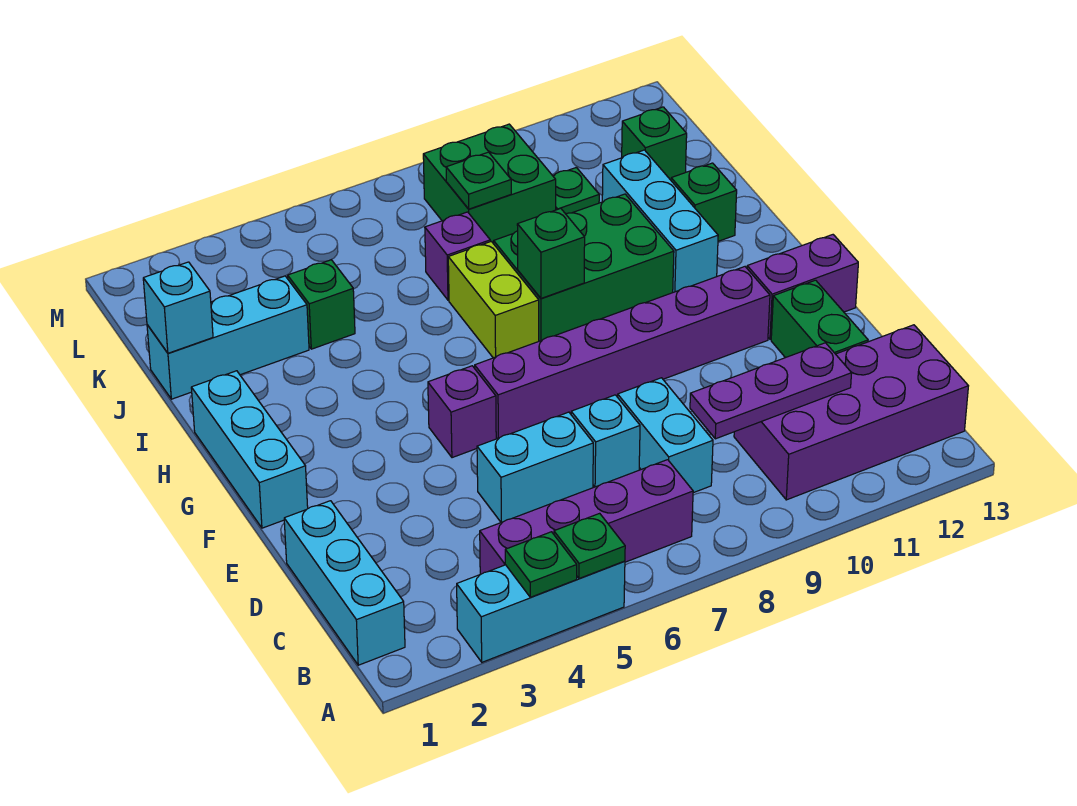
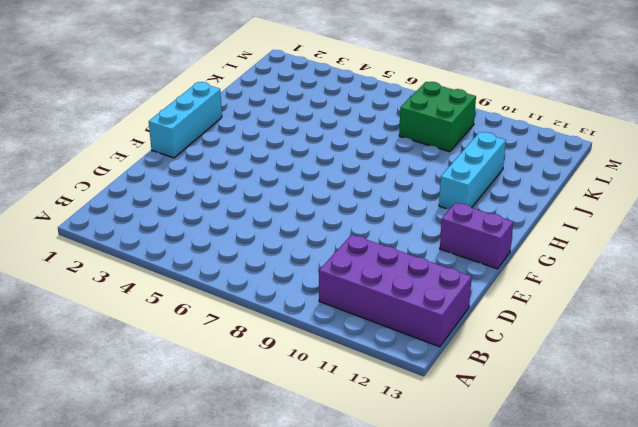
none -> cyan brick A3:A5 level 1
none -> cyan brick B1:D1 level 1
none -> purple brick B4:B7 level 1

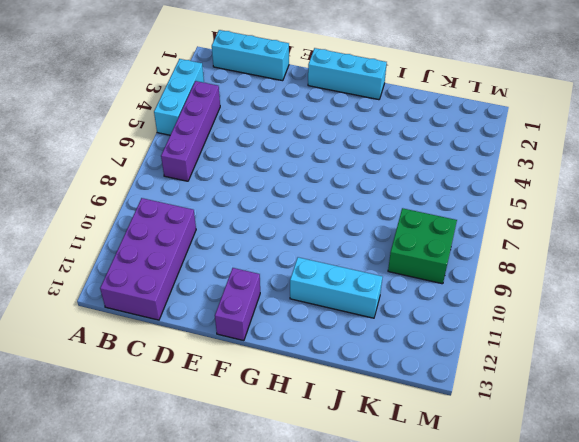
none -> cyan brick C8:D8 level 1
none -> cyan brick D5:D6 level 1
none -> cyan brick D7 level 1

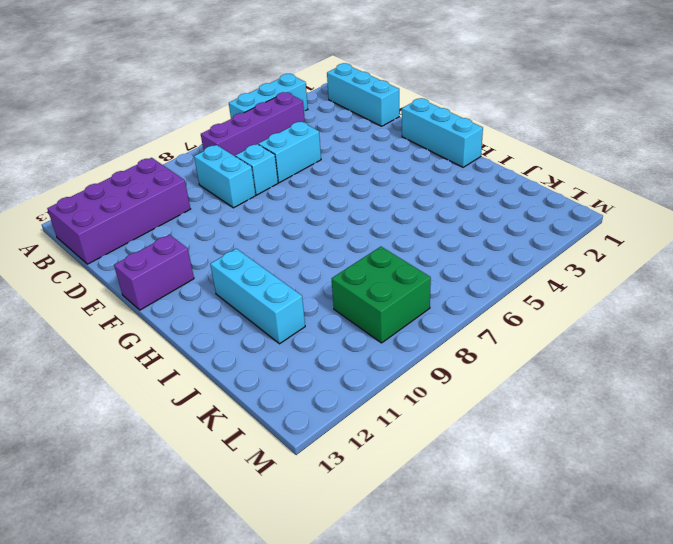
none -> green brick D12:E12 level 1
none -> purple brick F5 level 1
none -> purple brick F6:F11 level 1

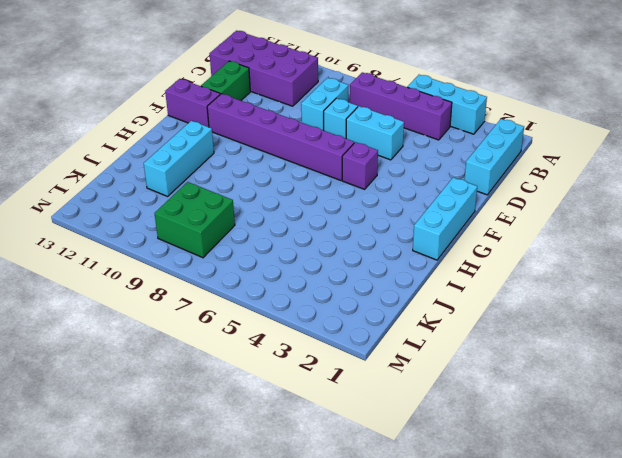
none -> lime brick H7:I7 level 1
none -> green brick H8:I10 level 1
none -> green brick I12 level 1

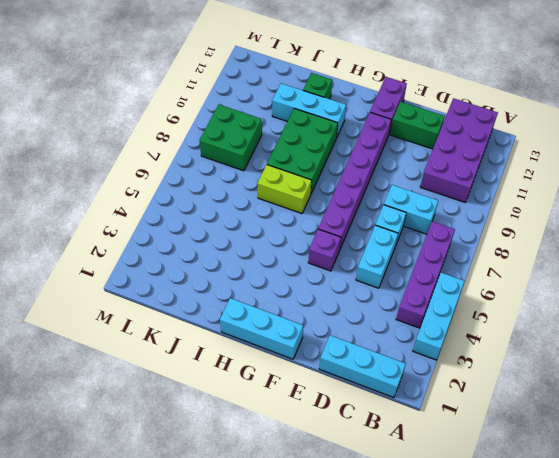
none -> cyan brick J1:J3 level 1
none -> green brick J4 level 1
none -> purple brick J7 level 1

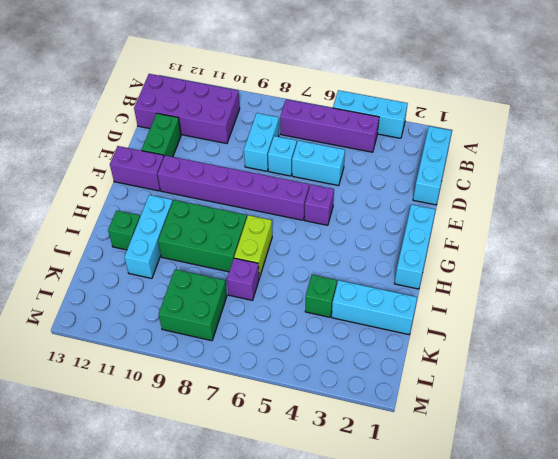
none -> green plate K10 level 1
none -> green brick K12 level 1
none -> green plate A4 level 2

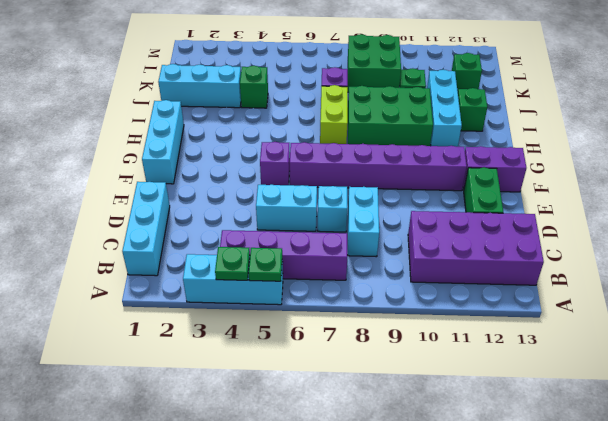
none -> purple plate C9:C11 level 2
none -> green brick H8 level 2
none -> cyan brick J1 level 2

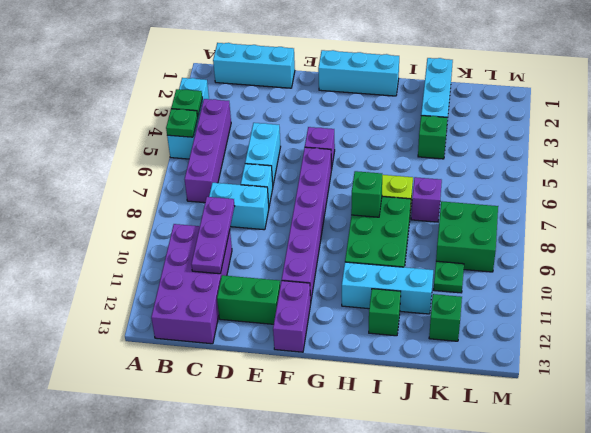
none -> cyan brick J1 level 2
none -> green plate K8 level 2

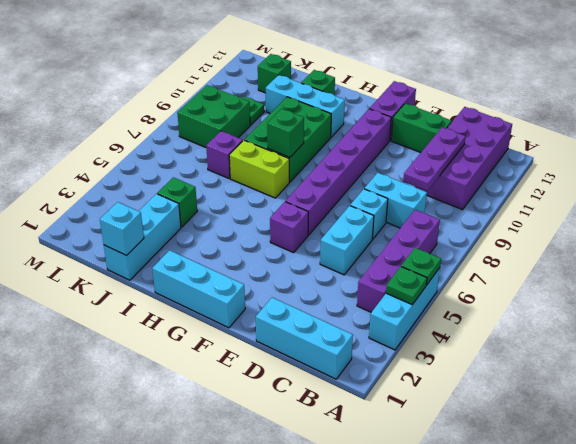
none -> green plate K8 level 2

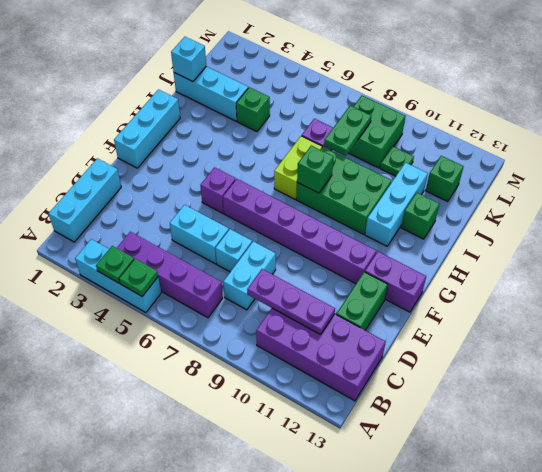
green plate J8:K8 level 2 -> green plate K8 level 2

